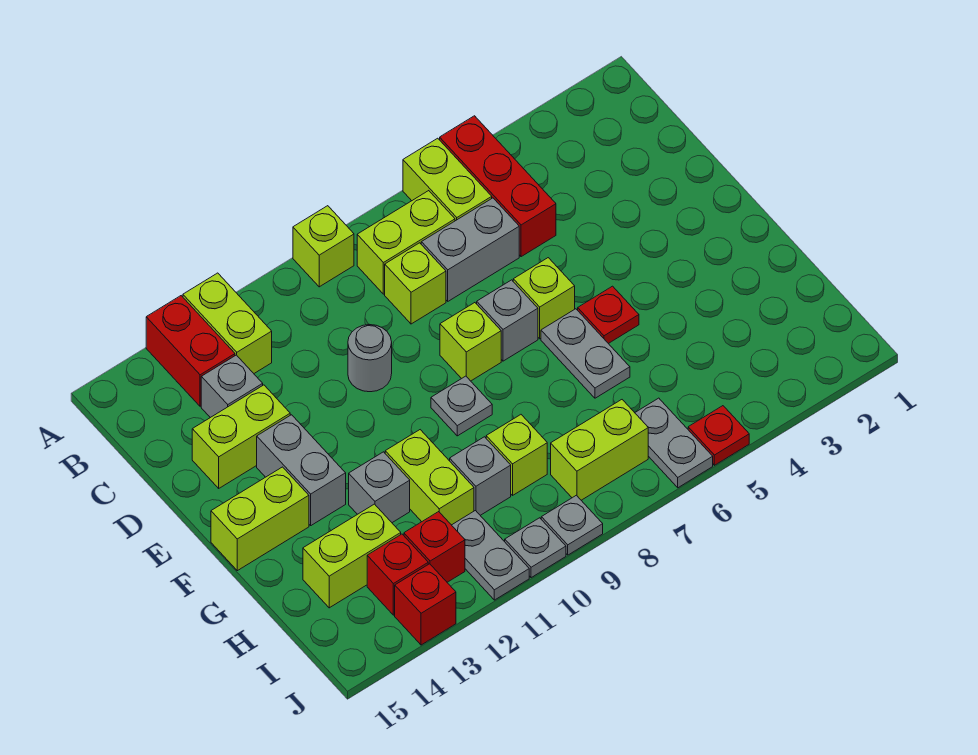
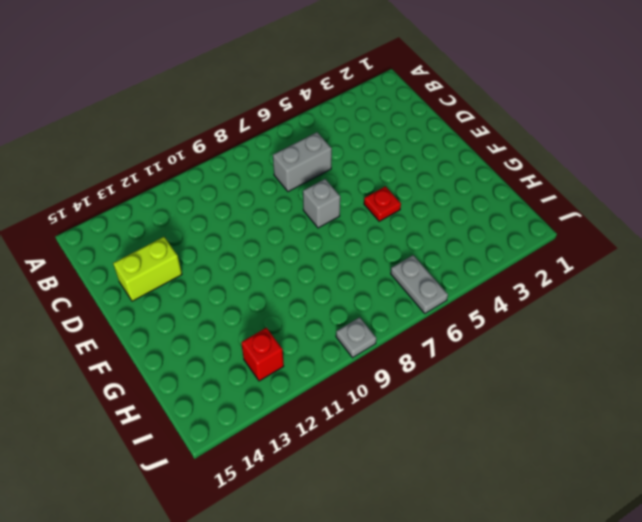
none -> red brick A5:C5 level 1
none -> lime brick A6:B6 level 1
none -> lime brick A9 level 1
none -> lime brick A12:B12 level 1

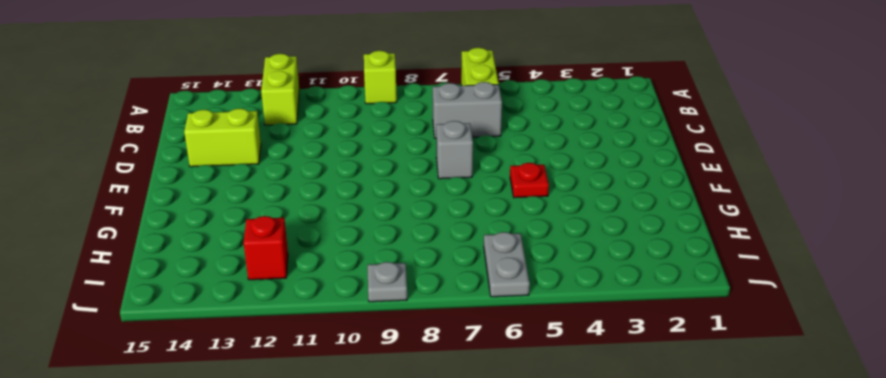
none -> red brick A5:C5 level 1
none -> red brick A13:B13 level 1
none -> lime brick B7:B8 level 1
none -> lime brick C8 level 1

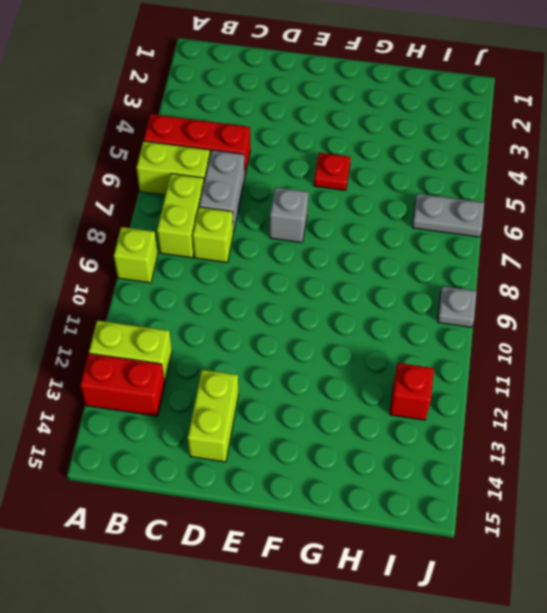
none -> grey brick C13 level 1
none -> grey round brick D10 level 1
none -> lime brick E6 level 1
none -> lime brick E8 level 1

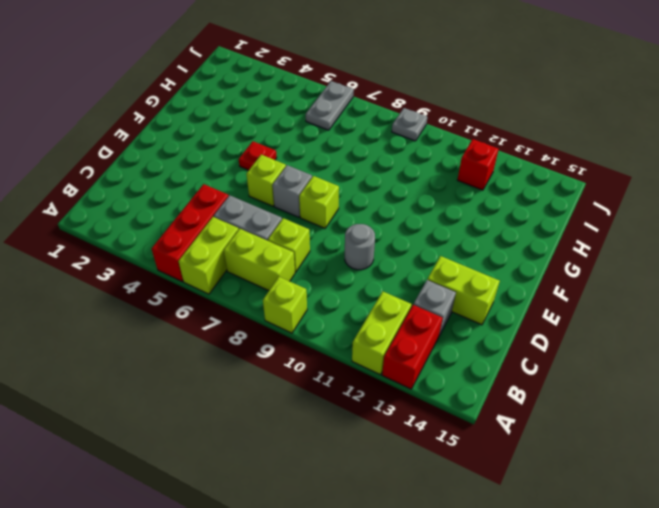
none -> grey brick E13:F13 level 1
none -> grey plate F6:G6 level 1
none -> grey plate F9 level 1
none -> lime brick F14:F15 level 1

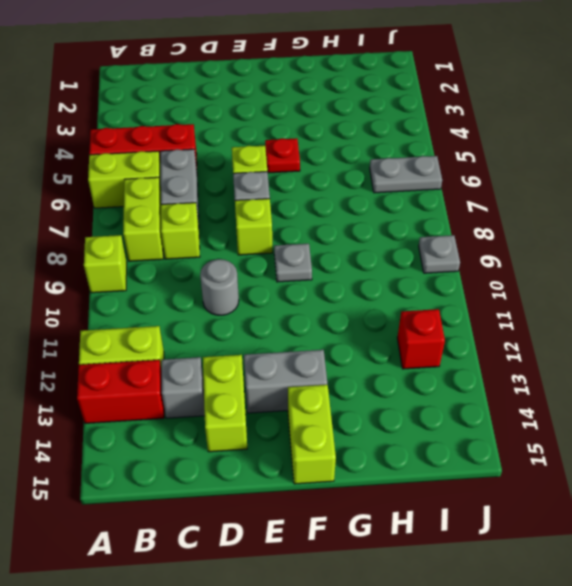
none -> grey plate F6:G6 level 1
none -> lime brick G11:H11 level 1
none -> grey brick G12 level 1
none -> lime brick H9 level 1

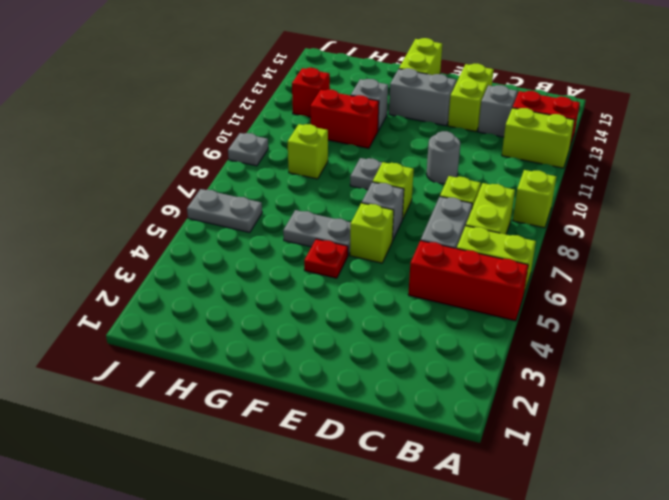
red brick G11:H11 level 1 -> lime brick G11:H11 level 1
none -> grey brick H10 level 1
none -> lime brick H13:H14 level 1
none -> lime brick I7:I8 level 1
none -> grey plate I11:J11 level 1

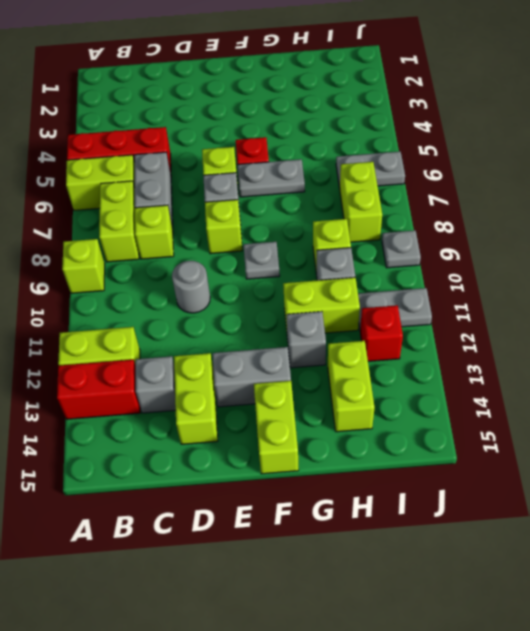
none -> red brick I13 level 1
none -> red plate J5 level 1
none -> grey plate J10 level 1
none -> red brick J13 level 1

